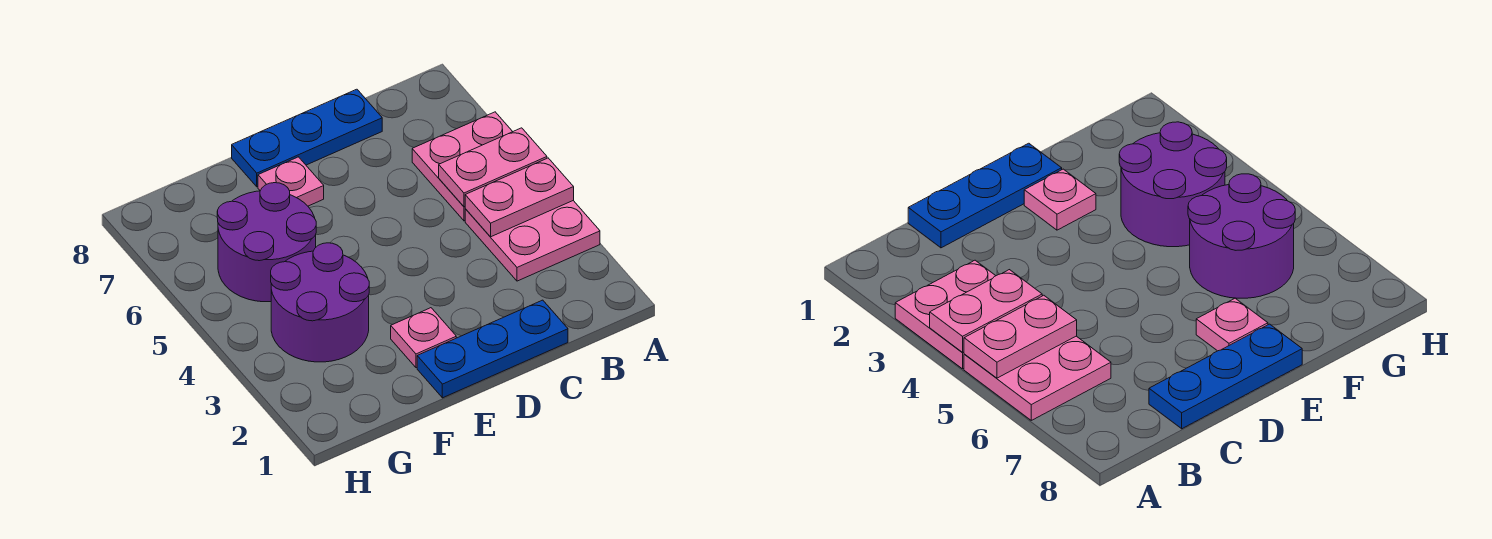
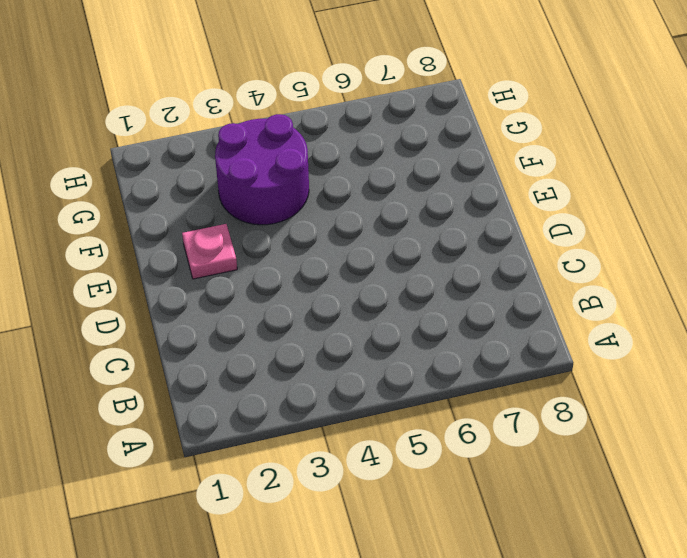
none -> pink plate A3:B4 level 1
none -> pink plate A5:B6 level 1

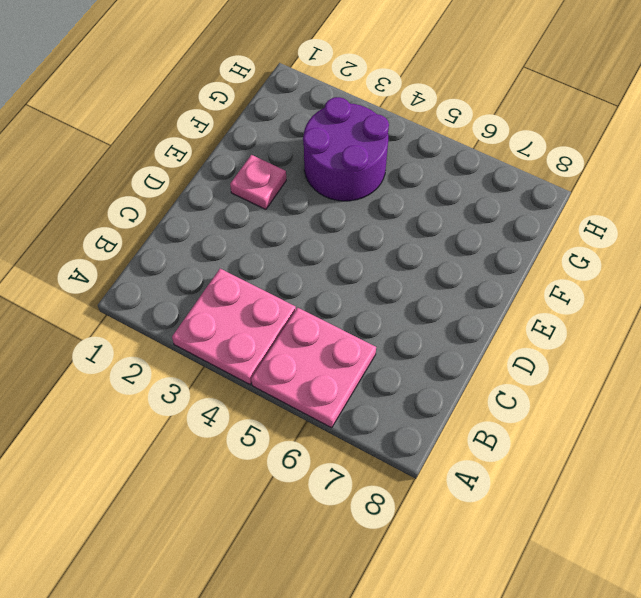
none -> blue plate C1:E1 level 1
none -> blue plate C8:E8 level 1

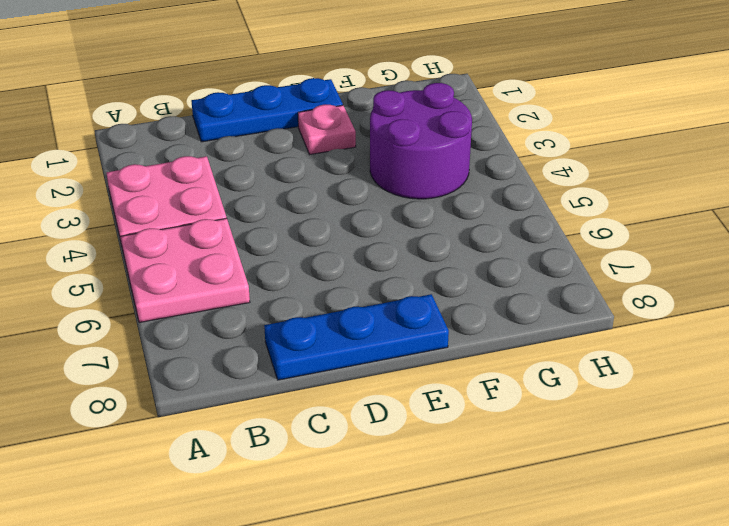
none -> pink plate E7 level 1
none -> purple round brick F5:G6 level 1

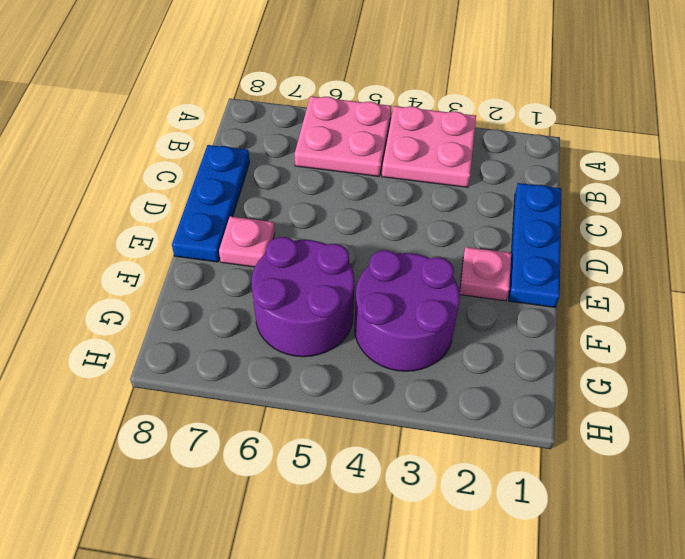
none -> pink plate A4:B4 level 2
none -> pink plate A5:B5 level 2

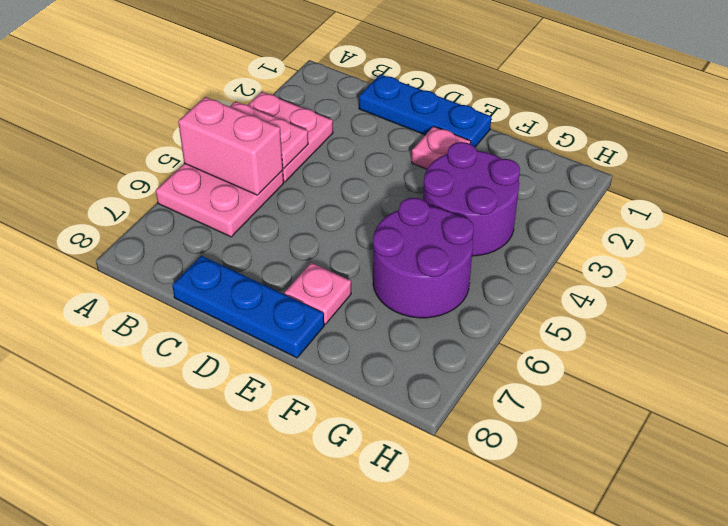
pink brick A5:B5 level 2 -> pink plate A5:B5 level 2

